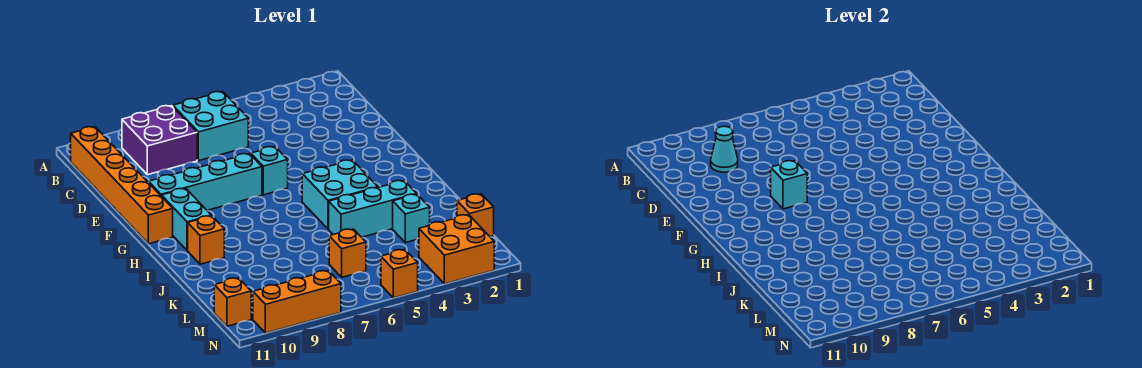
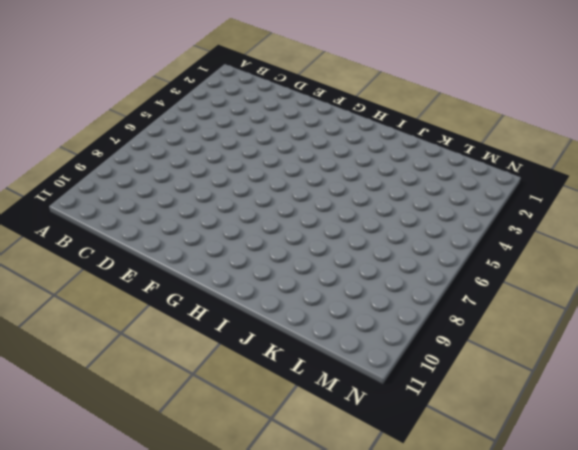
none -> cyan brick B6:C7 level 1
none -> purple brick B8:C9 level 1
none -> orange brick B11:G11 level 1

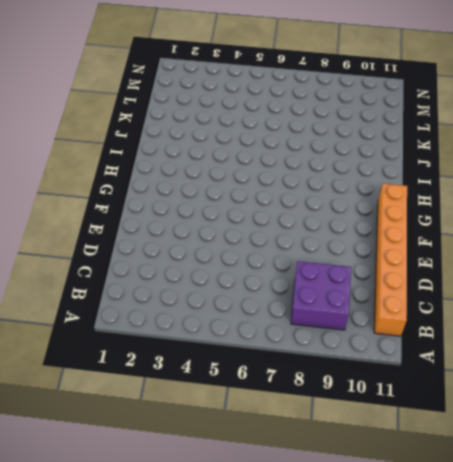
none -> cyan brick B6:C7 level 1
none -> cyan brick F6 level 1
none -> cyan brick F7:F10 level 1

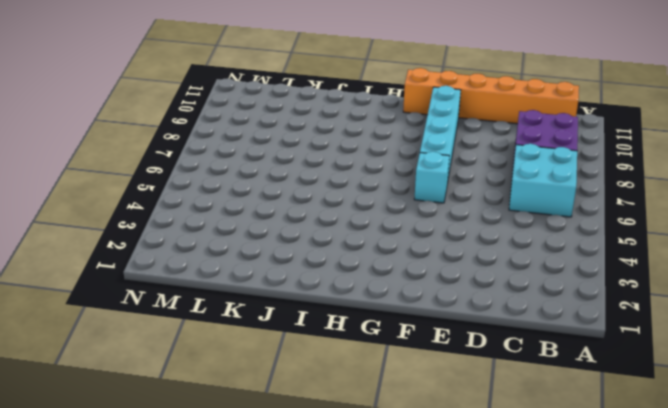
none -> cyan brick G10:H10 level 1
none -> cyan brick H4:I5 level 1
none -> orange brick I10 level 1

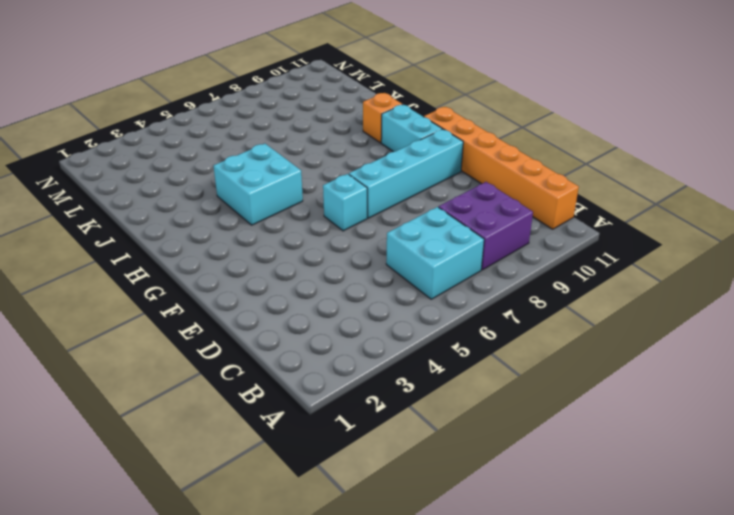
none -> cyan brick J3:J5 level 1
none -> cyan brick K3 level 1
none -> orange brick L1 level 1

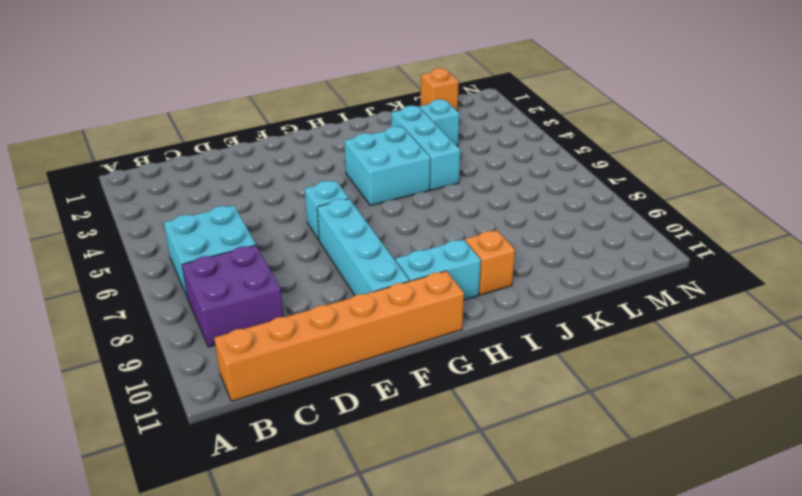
none -> orange brick L6 level 1
none -> orange brick M2:N3 level 1
none -> orange brick M11 level 1

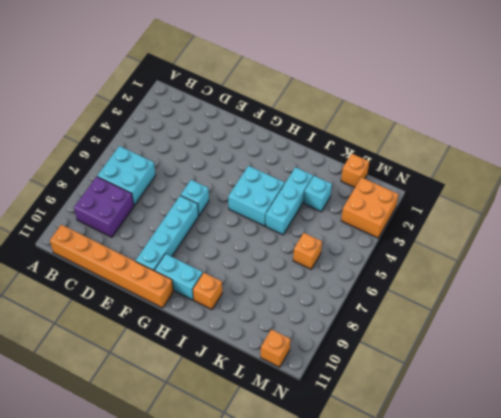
none -> orange brick N5 level 1
none -> orange brick N8:N10 level 1
none -> cyan cone C9 level 2

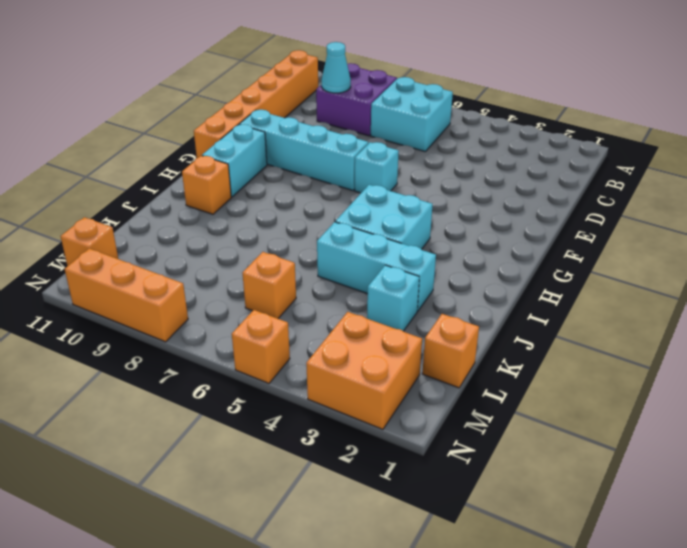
none -> cyan brick F8 level 2

